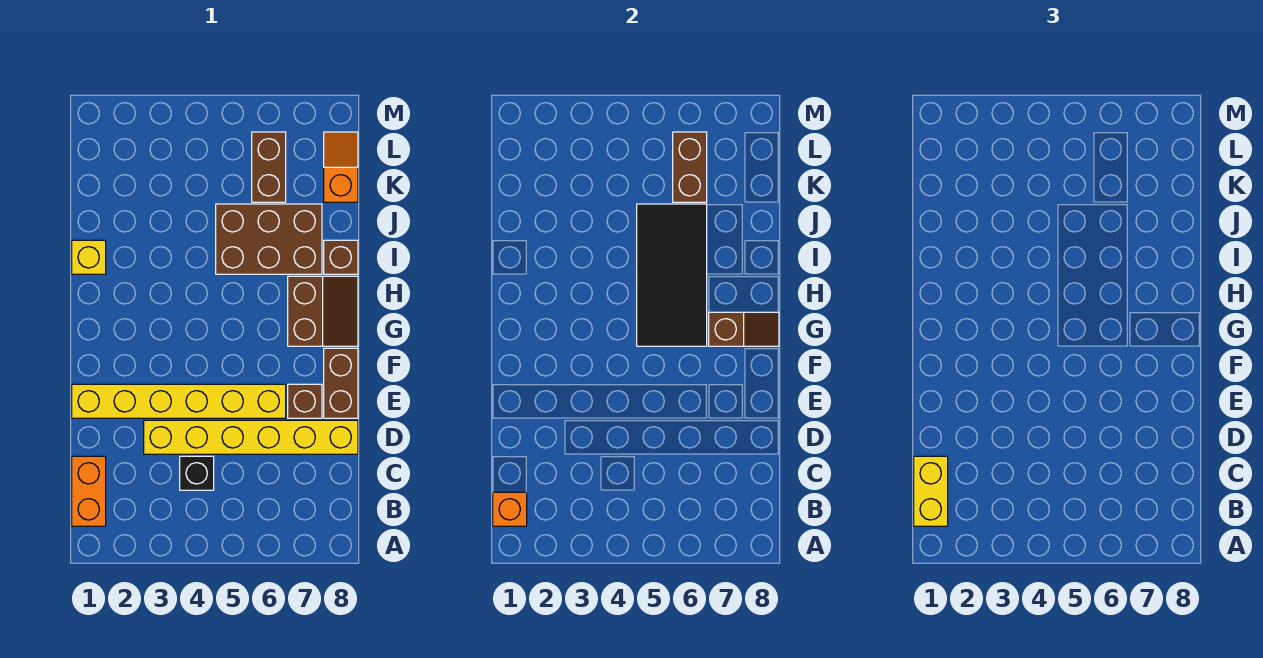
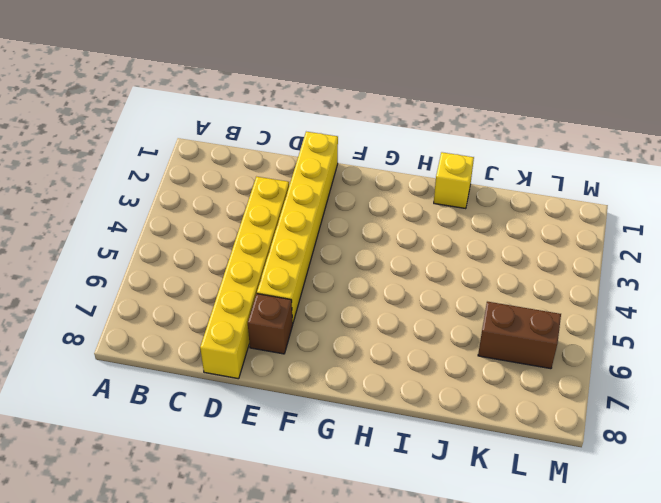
none -> orange brick B1:C1 level 1
none -> black brick C4 level 1
none -> brown brick E8:F8 level 1

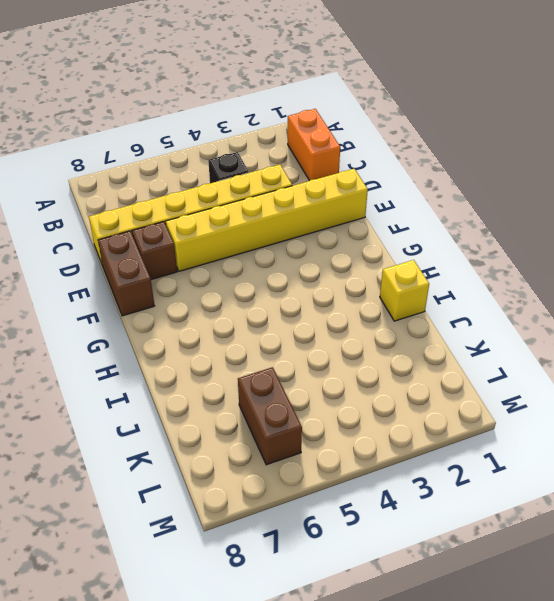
none -> brown slope G7:H8 level 1 top 7
none -> brown brick I5:J7 level 1
none -> brown brick I8 level 1

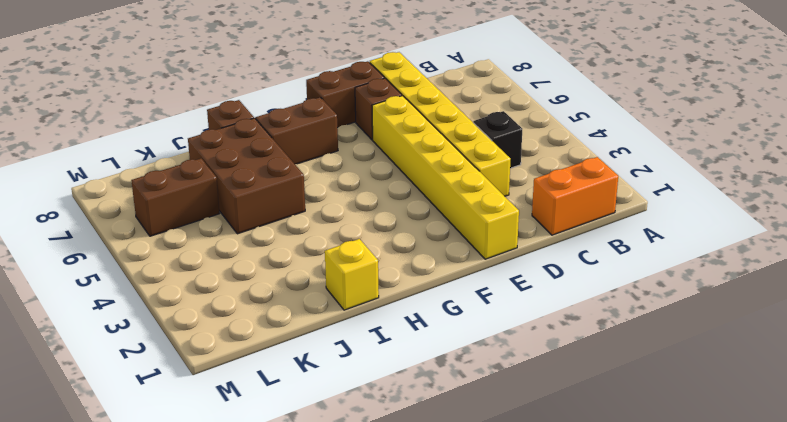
none -> orange slope K8:L8 level 1 top K
none -> orange brick B1 level 2
none -> black tile G5:J6 level 2

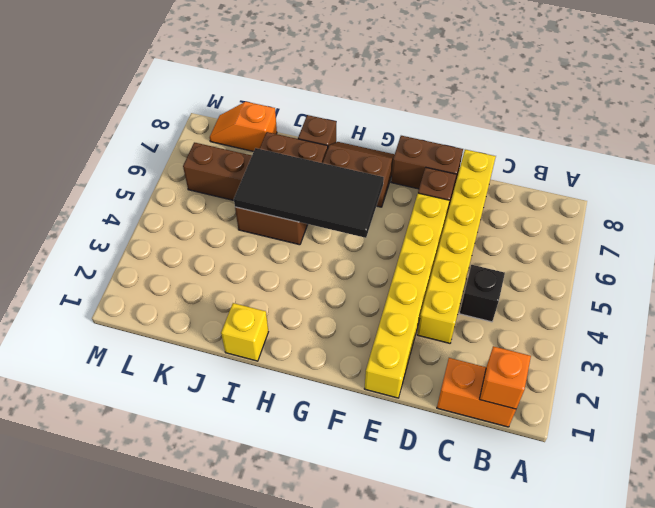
none -> brown slope G7:G8 level 2 top 7
none -> brown brick K6:L6 level 2
none -> yellow brick B1:C1 level 3

